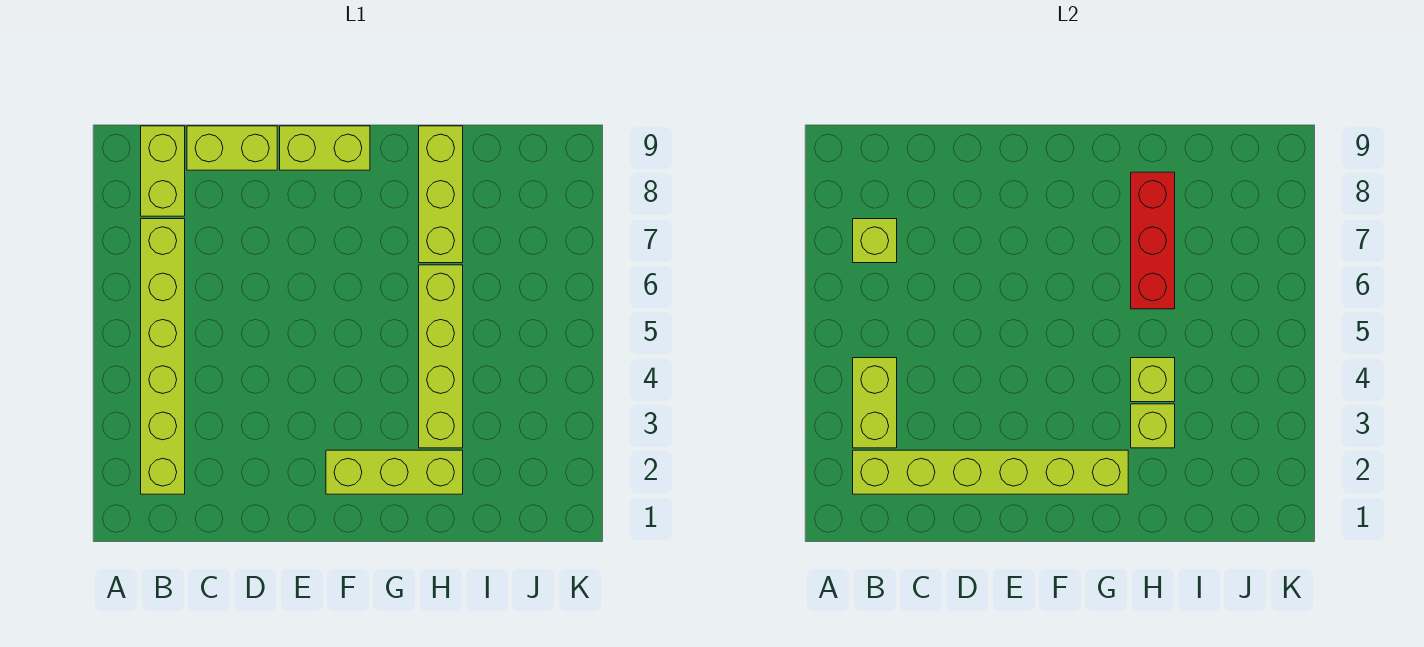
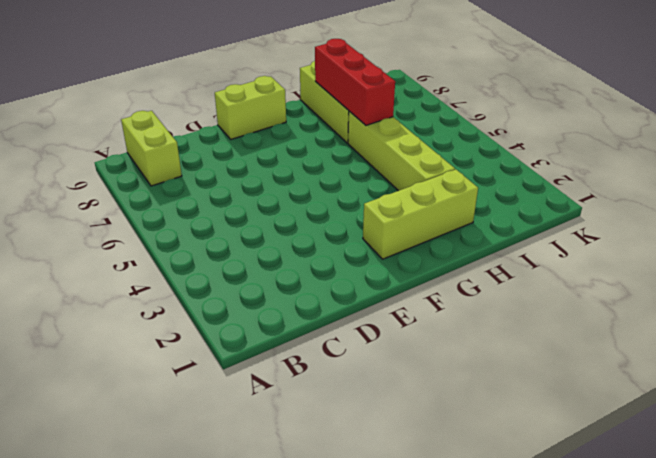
none -> lime brick B2:B7 level 1
none -> lime brick C9:D9 level 1
none -> lime brick B2:G2 level 2

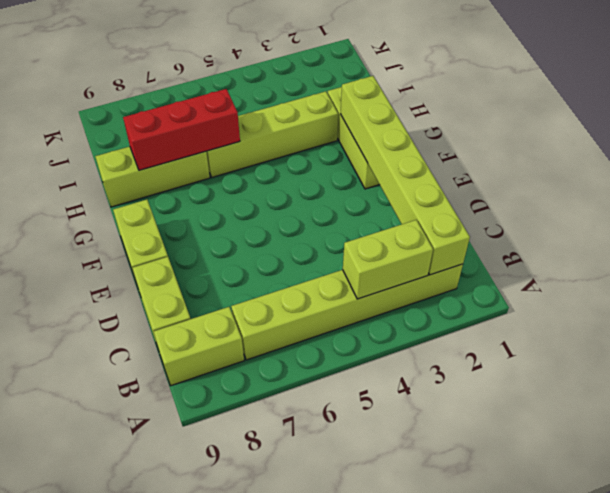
none -> lime brick B7 level 2
none -> lime brick H3 level 2
none -> lime brick H4 level 2

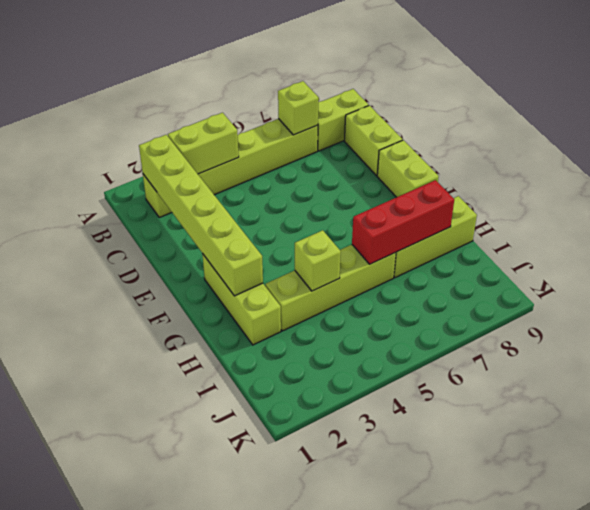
none -> lime brick H3 level 2

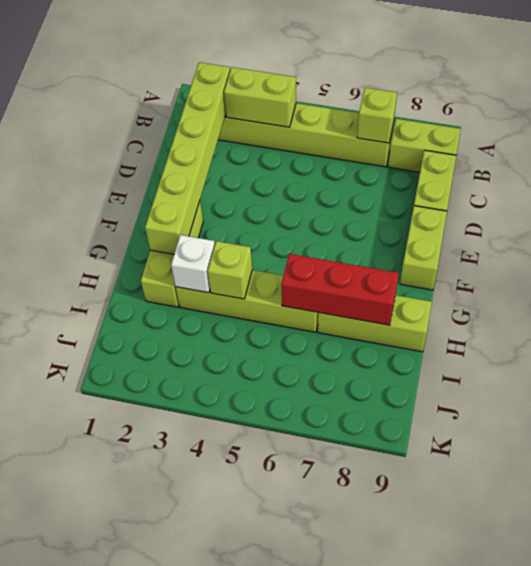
white brick H3 level 2 -> lime brick H3 level 2

